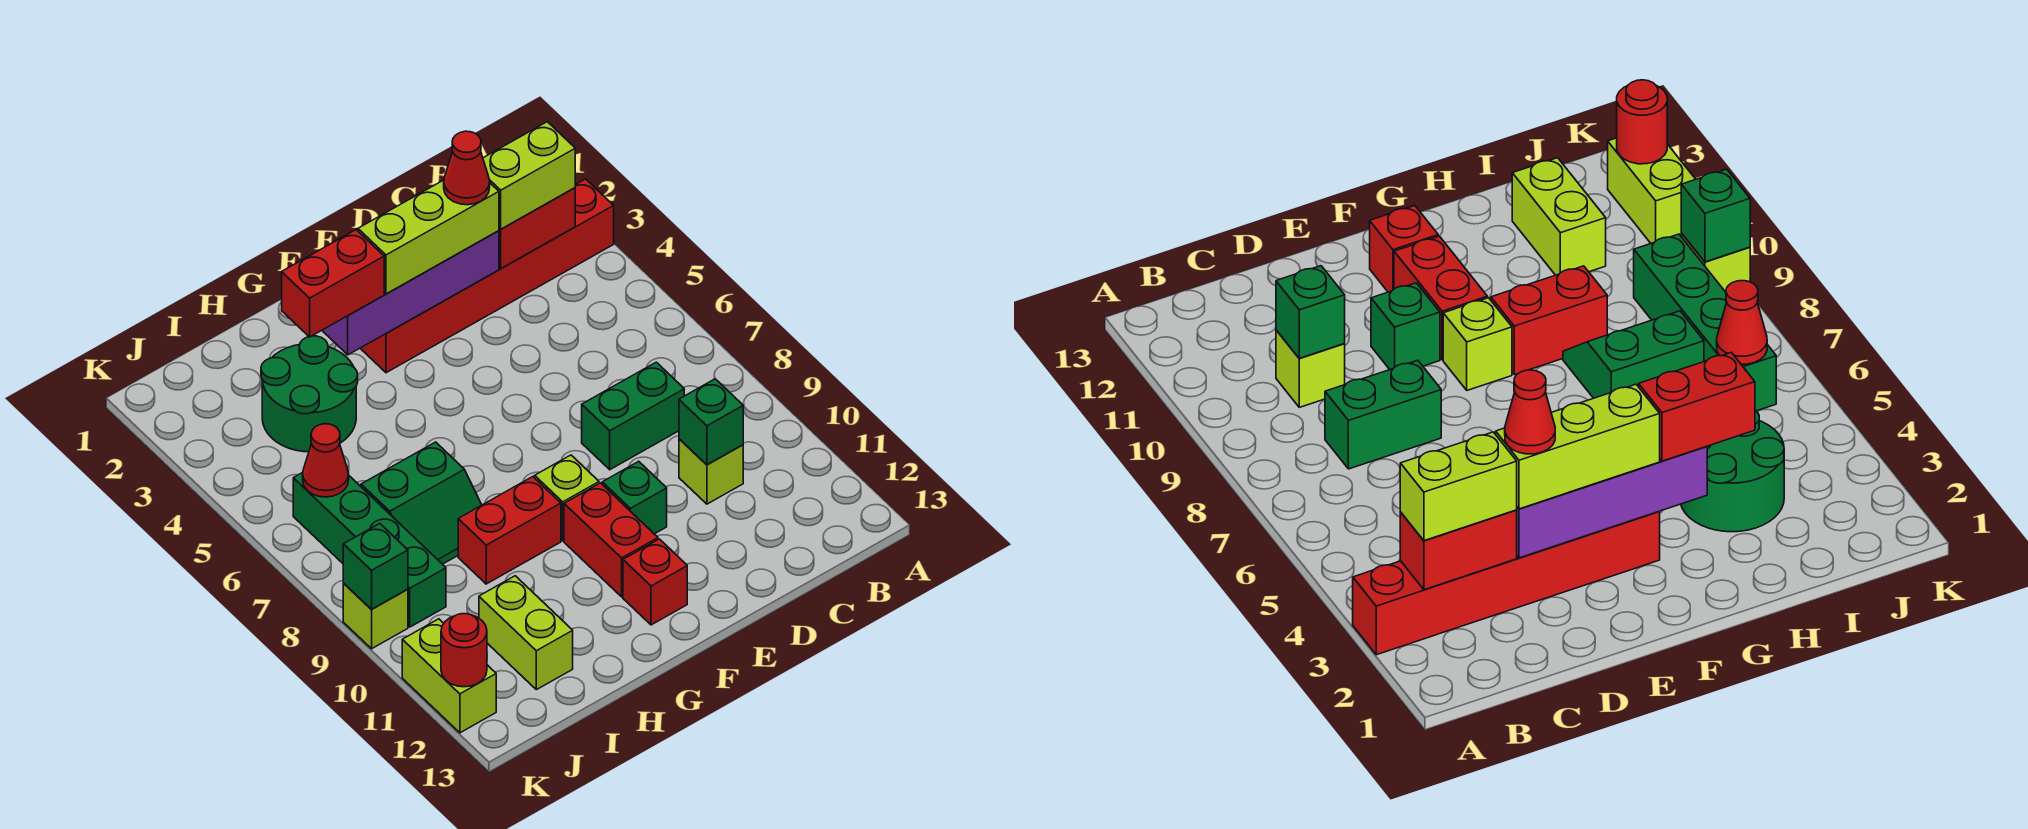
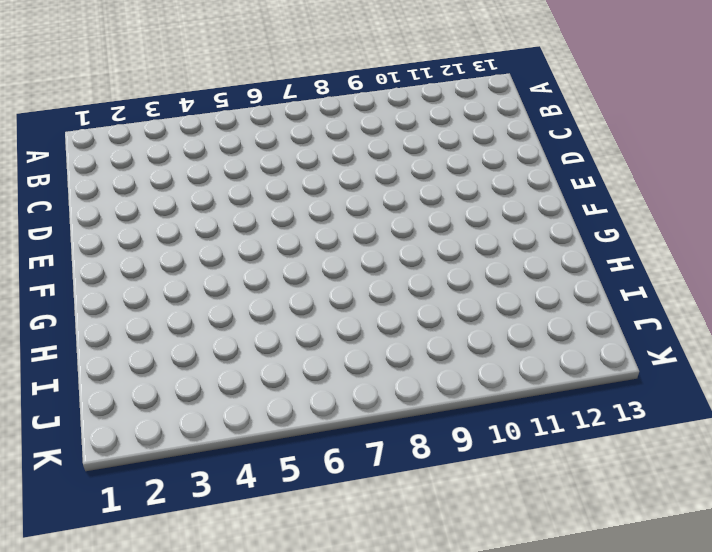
none -> red brick A3:F3 level 1
none -> green brick C8:D8 level 1
none -> lime brick C10 level 1

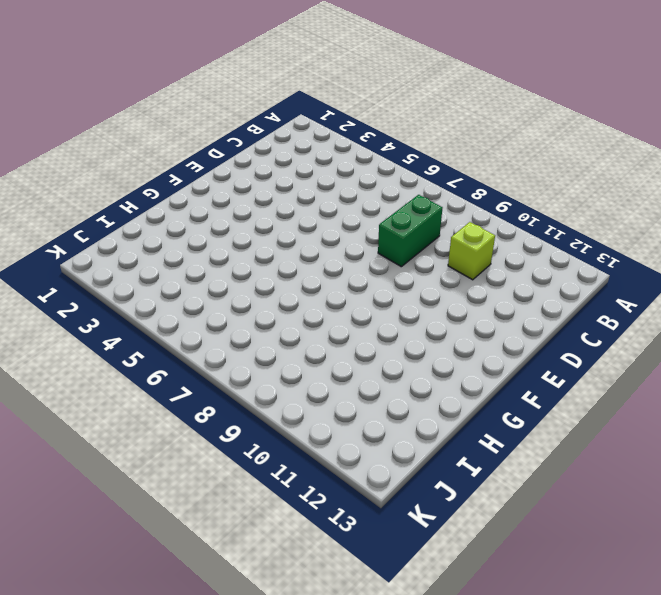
none -> red brick A3:F3 level 1
none -> green brick E10 level 1
none -> lime brick F9 level 1

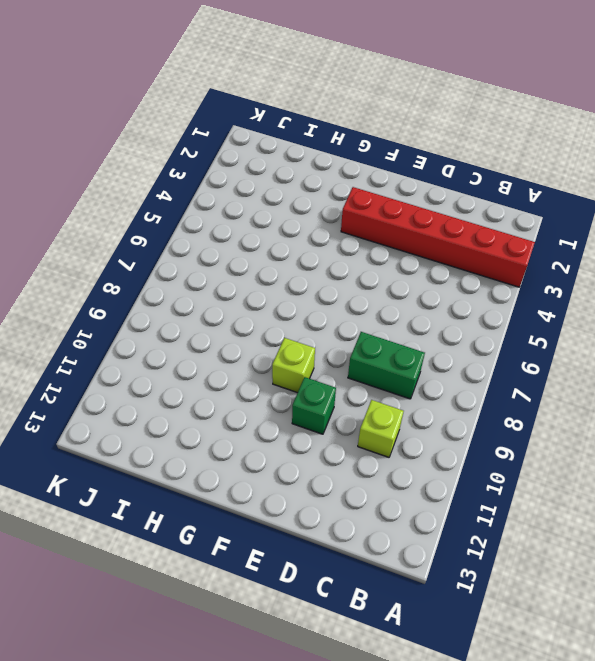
none -> red brick F10:F11 level 1
none -> red brick F12 level 1
none -> red brick G9:H9 level 1

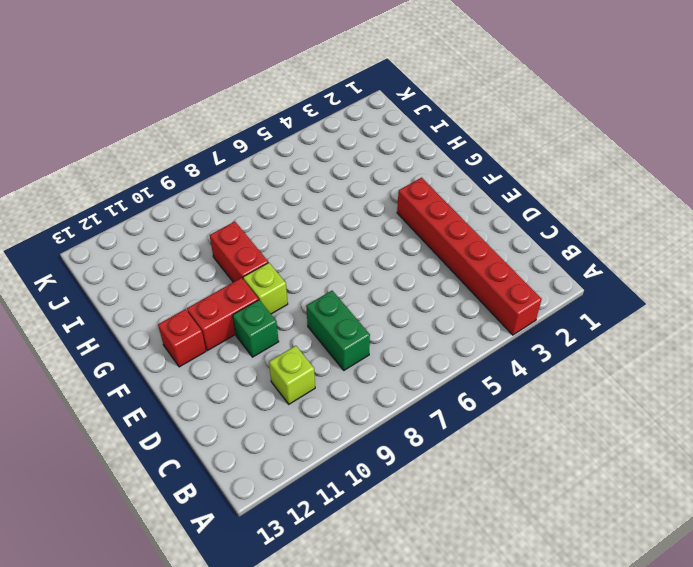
none -> green round brick H3:I4 level 1
none -> green slope H7:I8 level 1 top 7
none -> lime brick I11:I12 level 1

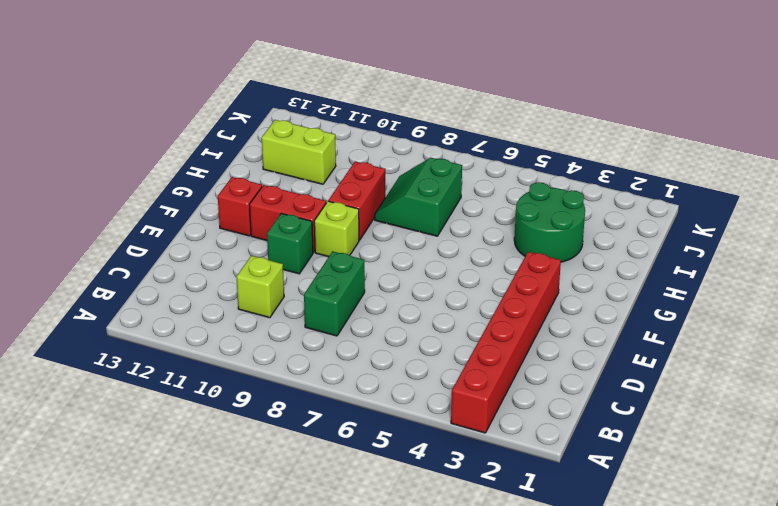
none -> green brick J6:J9 level 1
none -> lime brick K9 level 1
none -> lime brick K11:K12 level 1

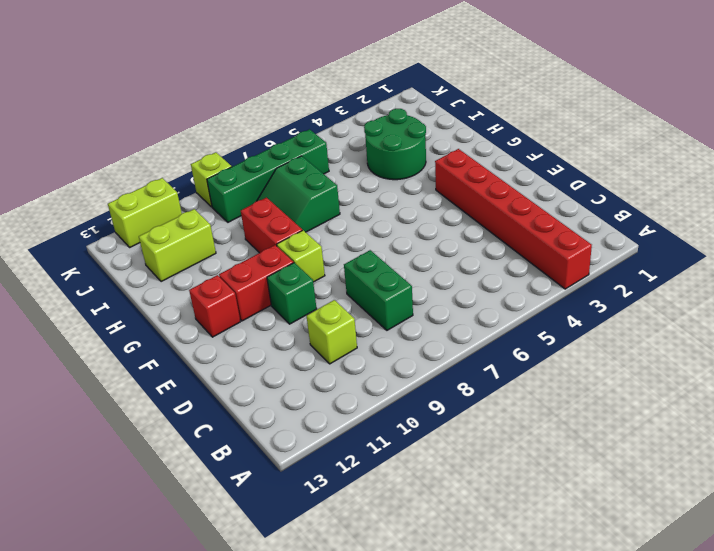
none -> red brick B3:C3 level 2
none -> green brick C10 level 2
none -> purple brick D3:G3 level 2

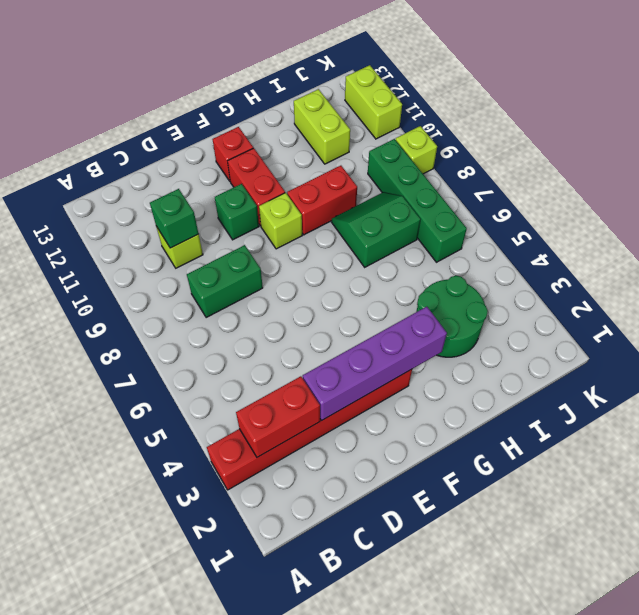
none -> red cone J6 level 2
none -> green brick K9 level 2
none -> red round brick K12 level 2

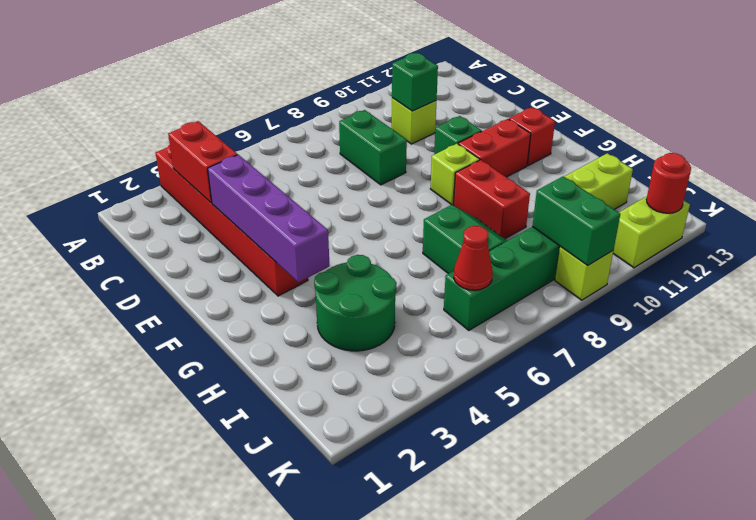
green brick J9:K9 level 2 -> green brick K9 level 2
none -> lime brick B3:C3 level 3
none -> lime brick D3:F3 level 3
none -> red brick G3:H3 level 3

